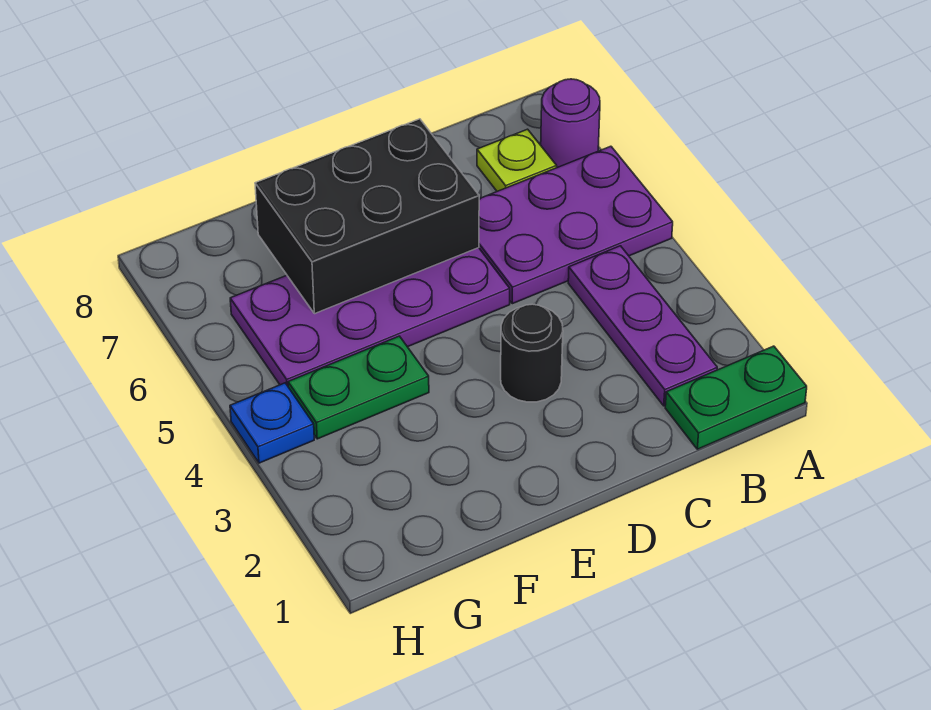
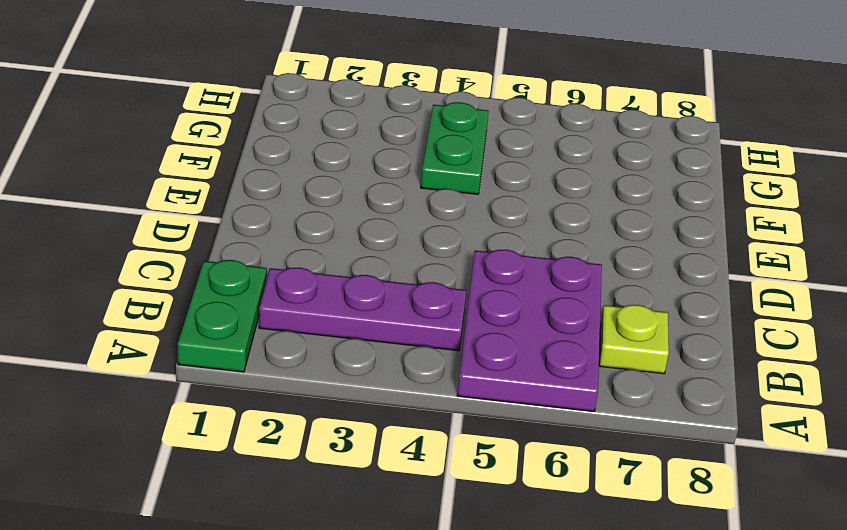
none -> purple round brick A7 level 1
none -> black round brick D3 level 1

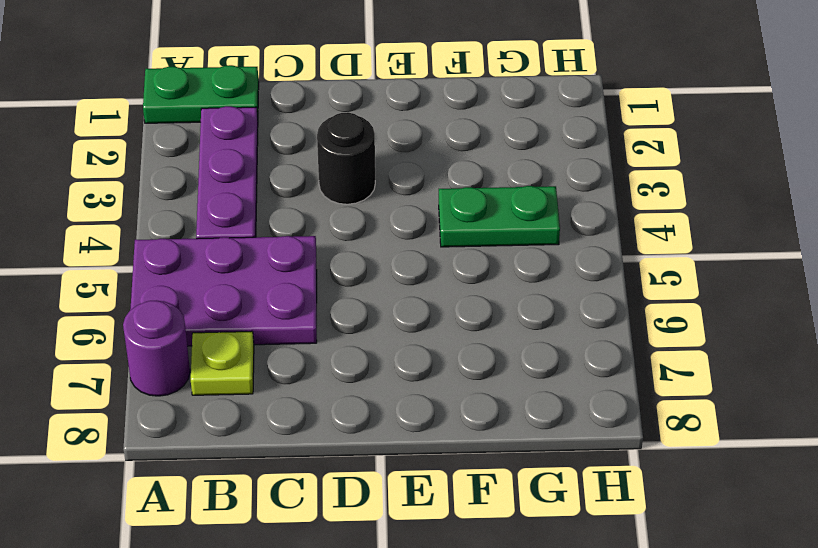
none -> purple plate D5:G6 level 1
none -> blue plate H4 level 1

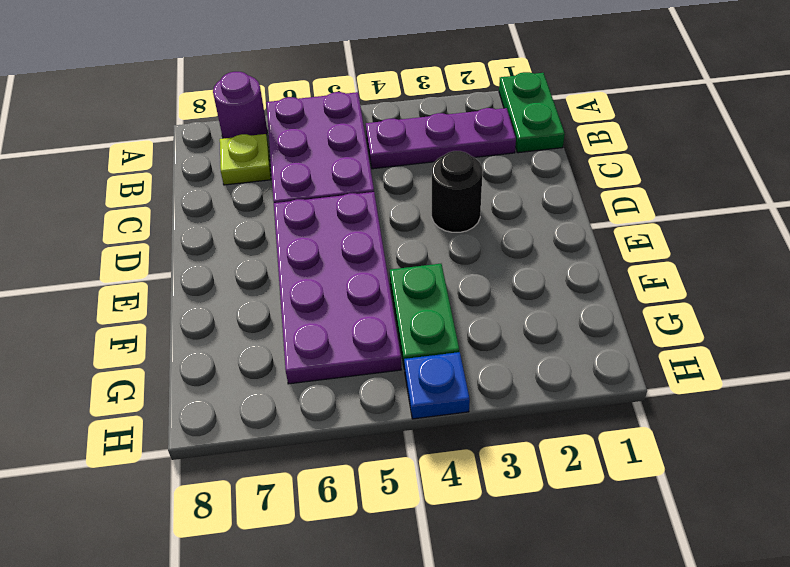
none -> black brick D6:F7 level 2

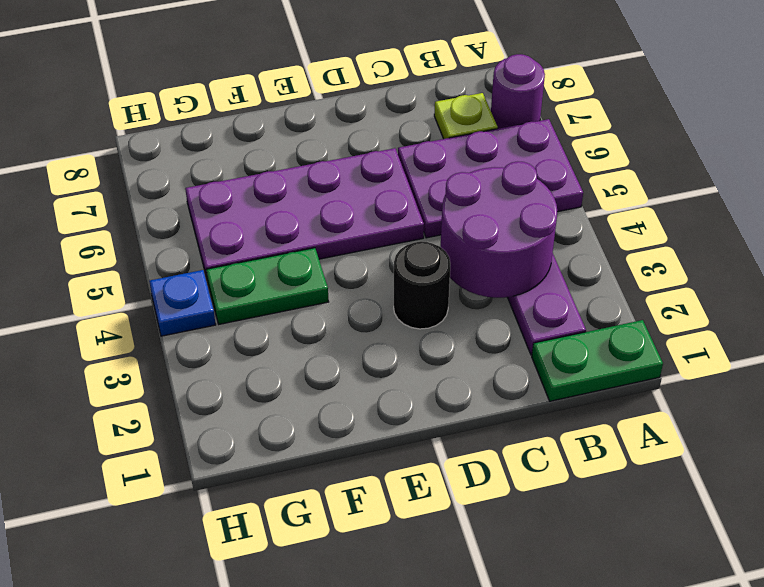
purple round brick B3:C4 level 2 -> none
none -> black brick D6:F7 level 2

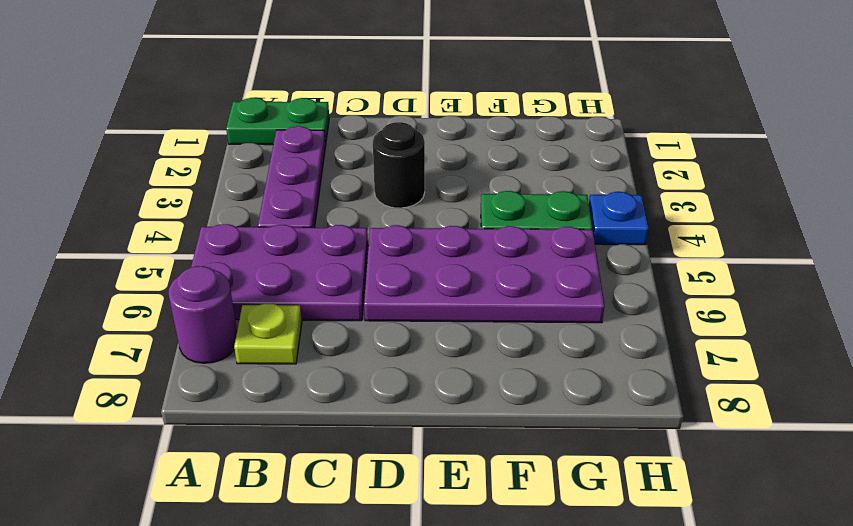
none -> black brick D6:F7 level 2

